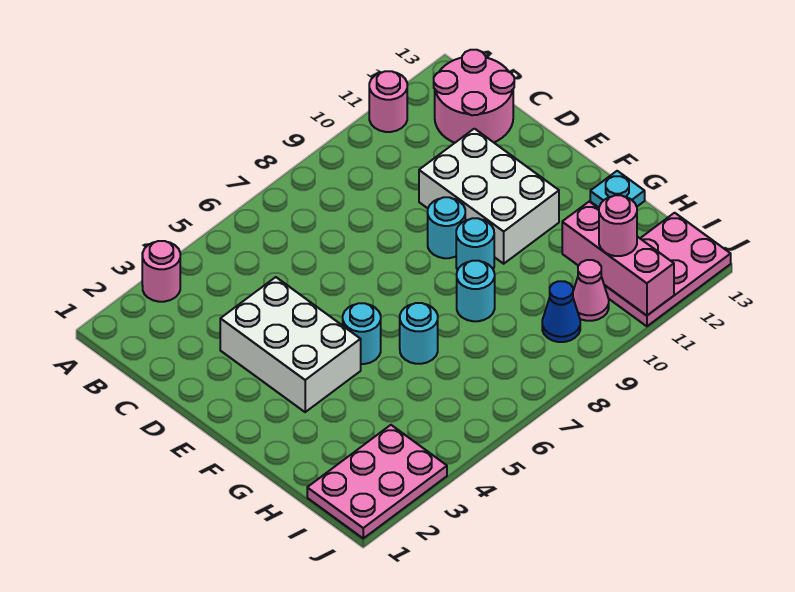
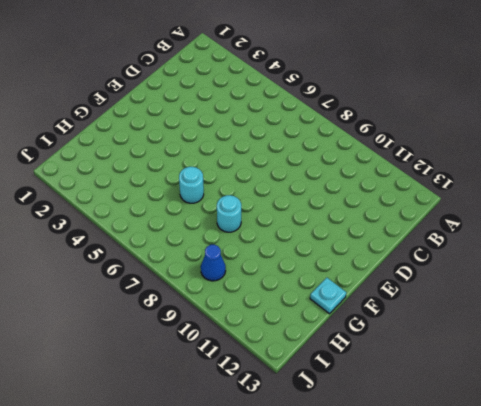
none -> pink round brick A3 level 1
none -> pink round brick A11 level 1
none -> pink round brick B12:C13 level 1

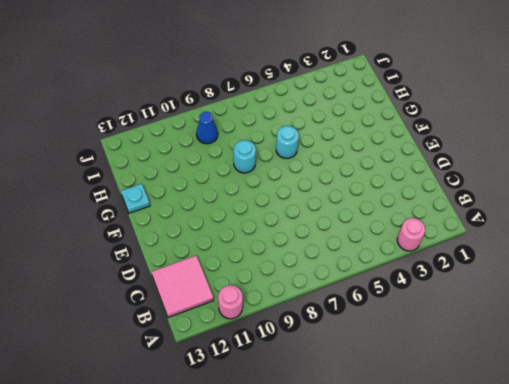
pink tile B12:C13 level 1 -> pink round brick B12:C13 level 1
none -> white brick D3:F4 level 1
none -> white brick D10:F11 level 1
none -> cyan round brick E9 level 1

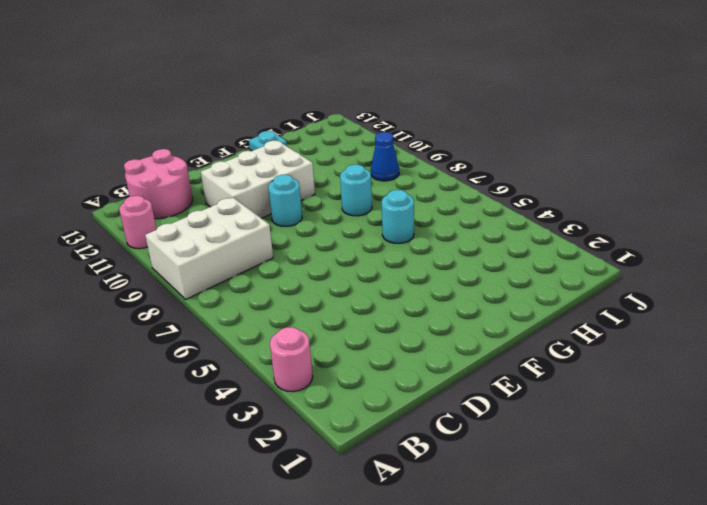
white brick A8:C9 level 1 -> white brick D3:F4 level 1
none -> cyan round brick F5 level 1
none -> cyan round brick F9 level 1
none -> pink plate I1:J3 level 1

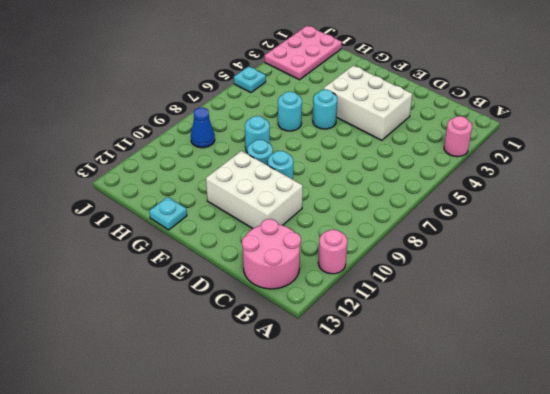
cyan plate J5 level 1 -> none
none -> pink cone I10 level 1
none -> pink plate I11:J13 level 1
none -> pink brick H11:J11 level 2

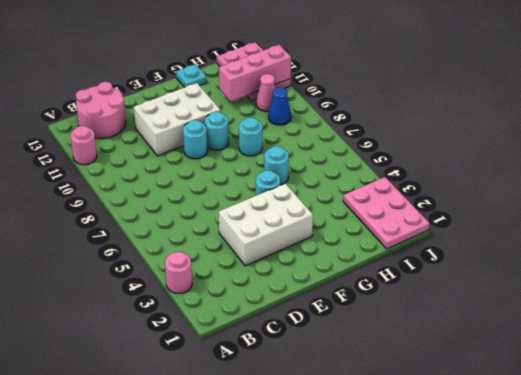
none -> pink round brick I11 level 3

